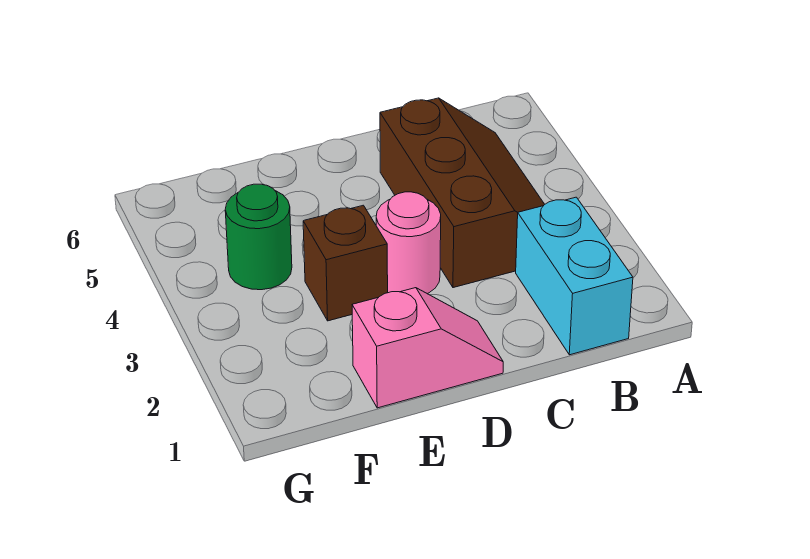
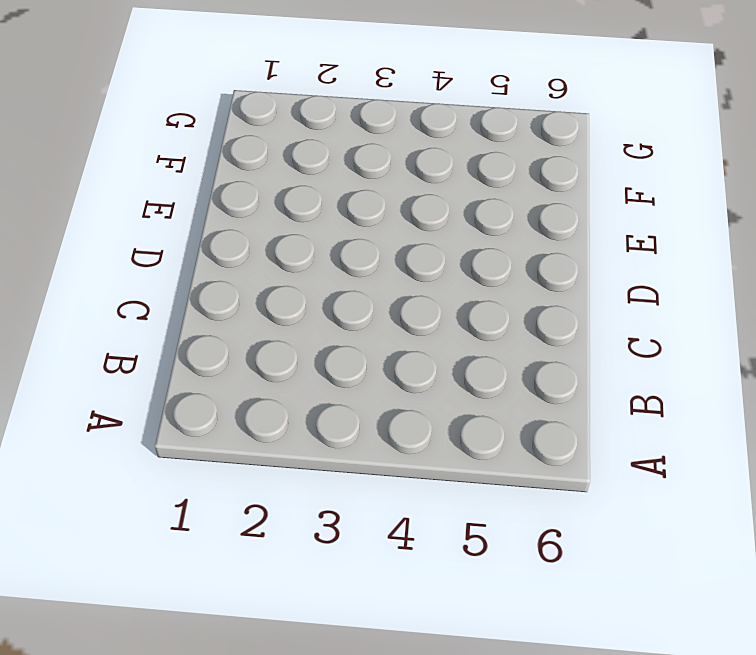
none -> cyan brick B1:B2 level 1
none -> brown slope B3:C5 level 1 top C

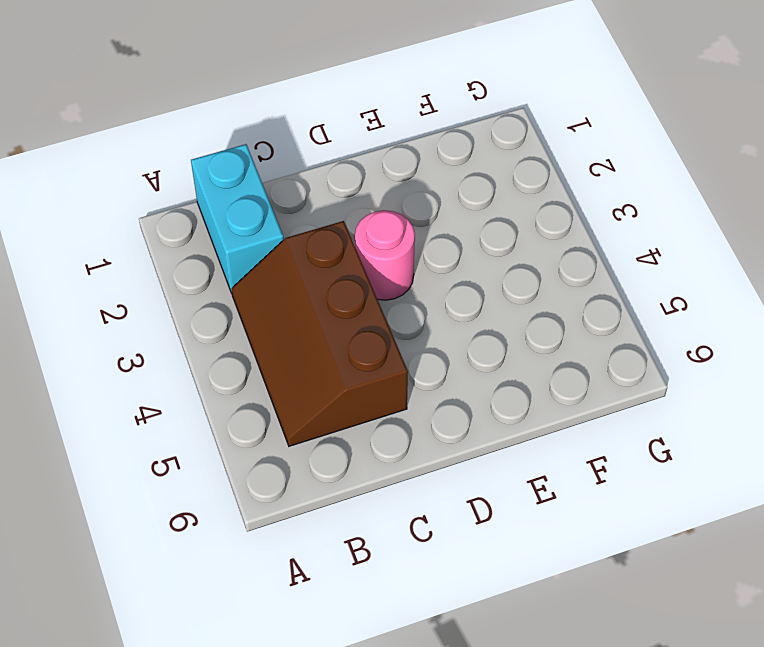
none -> pink slope D1:E1 level 1 top E
none -> brown brick E3 level 1

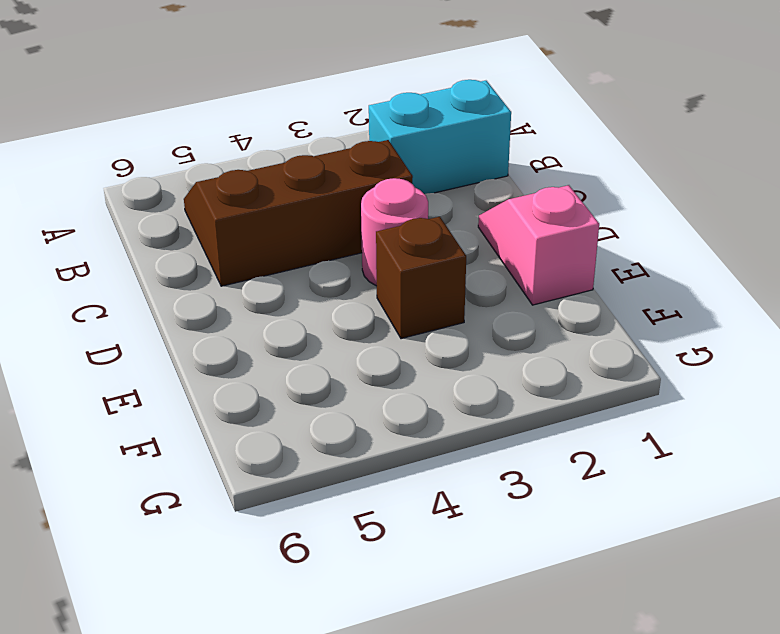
none -> green round brick F4 level 1

